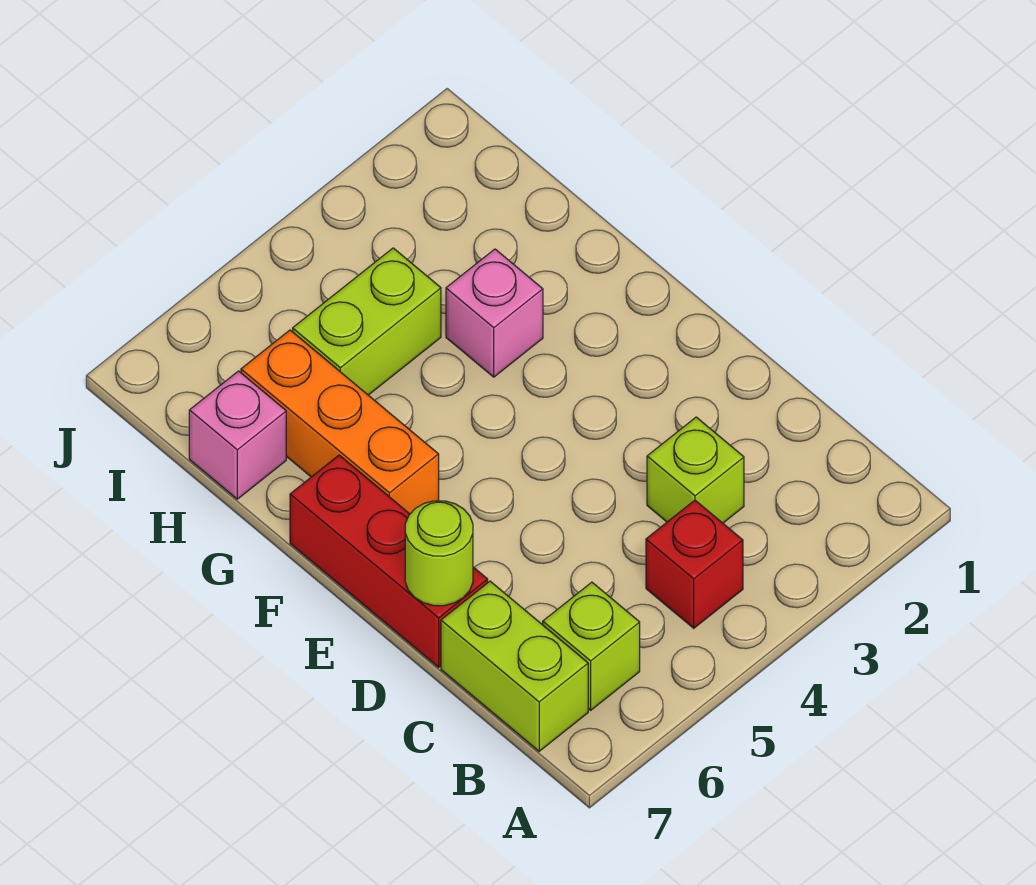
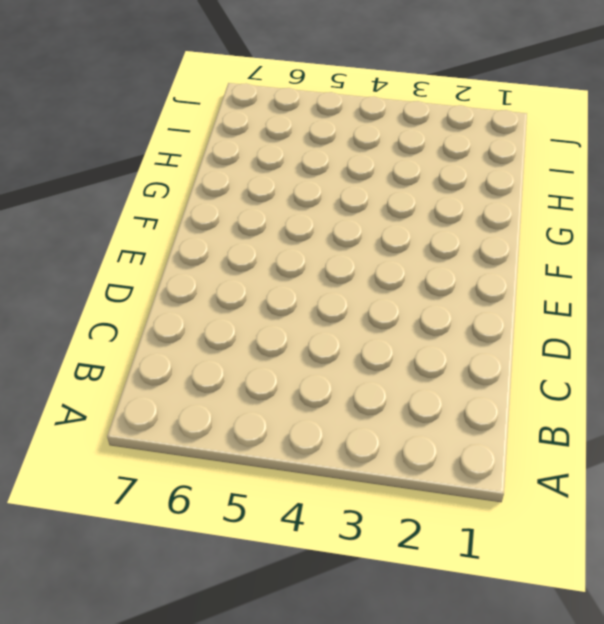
none -> red brick B4 level 1
none -> lime brick B6 level 1

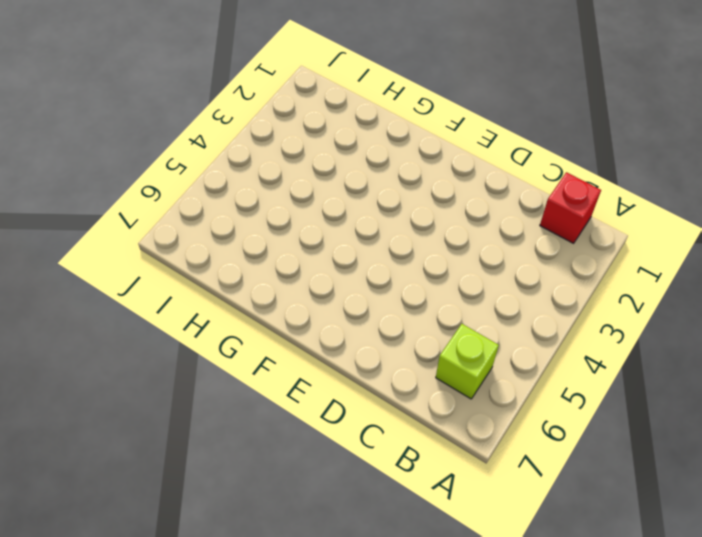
red brick B1 level 1 -> red brick B4 level 1
none -> lime brick B7:C7 level 1
none -> lime brick C3 level 1

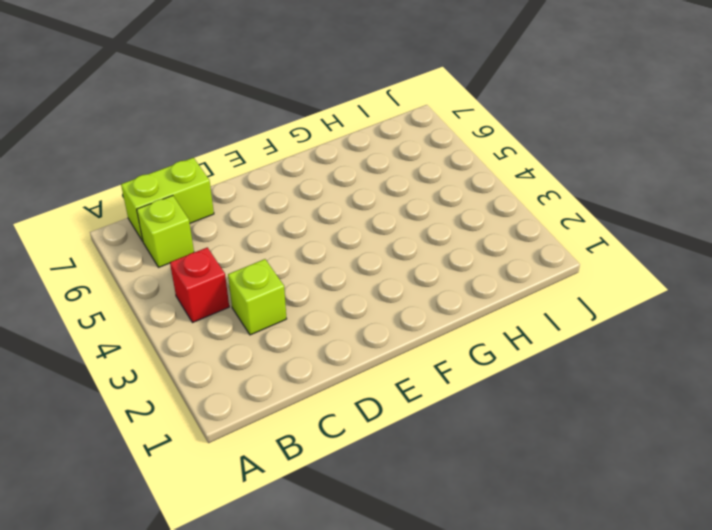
none -> red brick D7:F7 level 1
none -> orange brick F6:H6 level 1

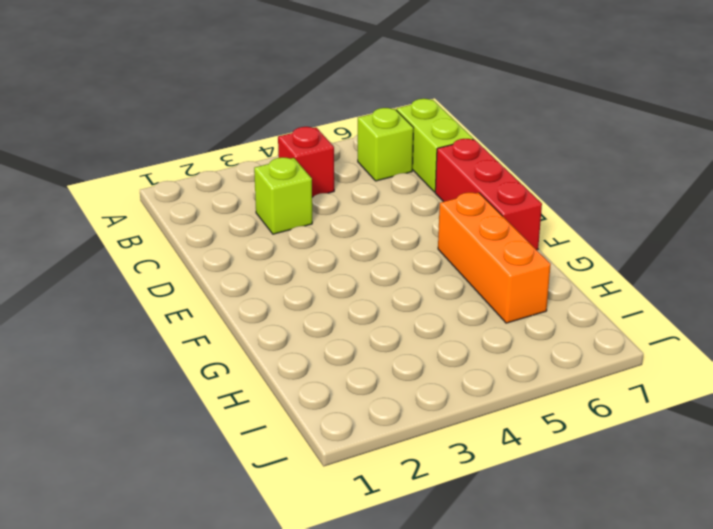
none -> pink brick G3 level 1
none -> lime brick H4:H5 level 1

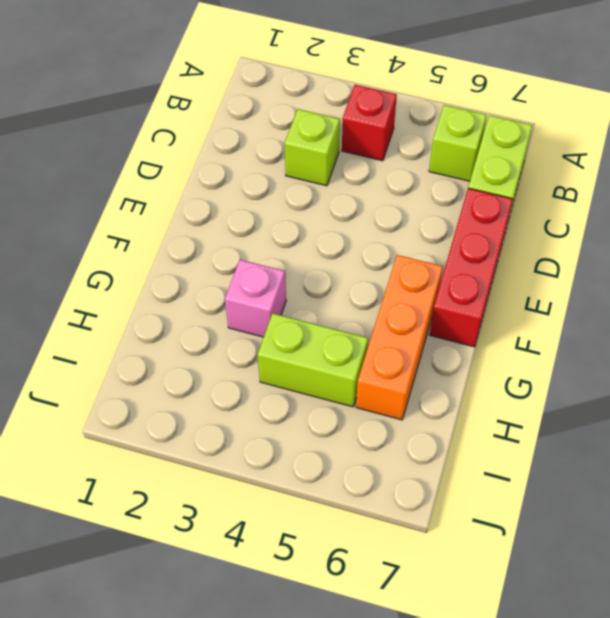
none -> pink brick H7 level 1
none -> lime round brick D7 level 2

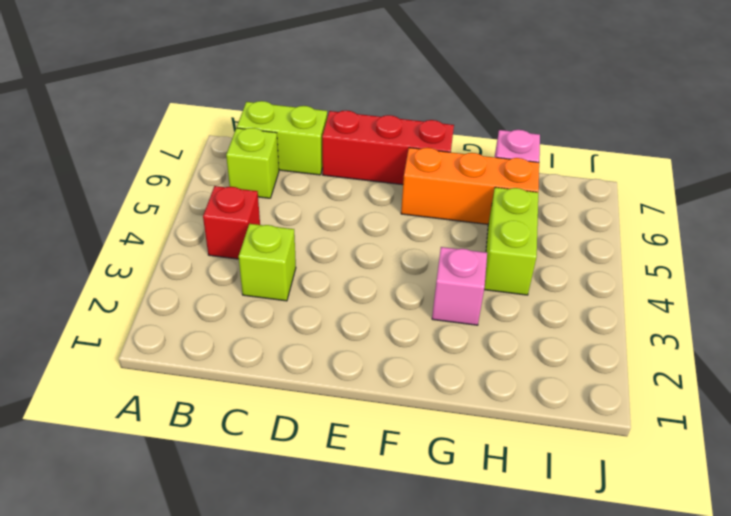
none -> lime round brick D7 level 2

